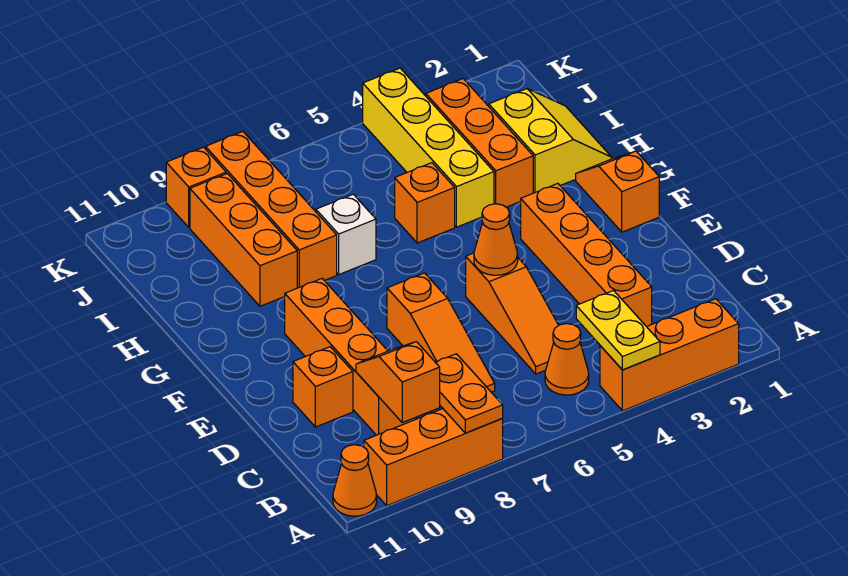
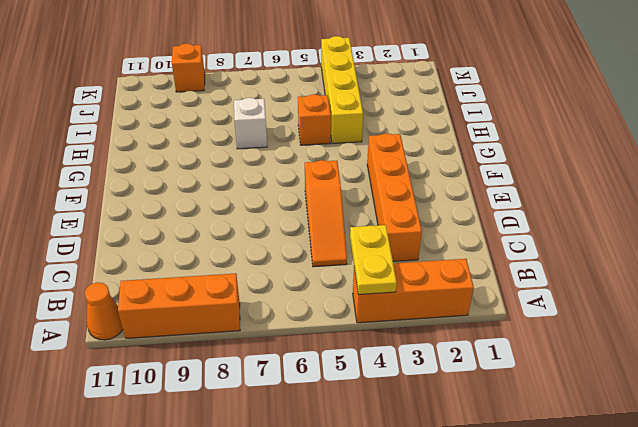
none -> orange cone B5 level 1
none -> orange slope C7:E7 level 1 top E
none -> orange brick C9:F9 level 1

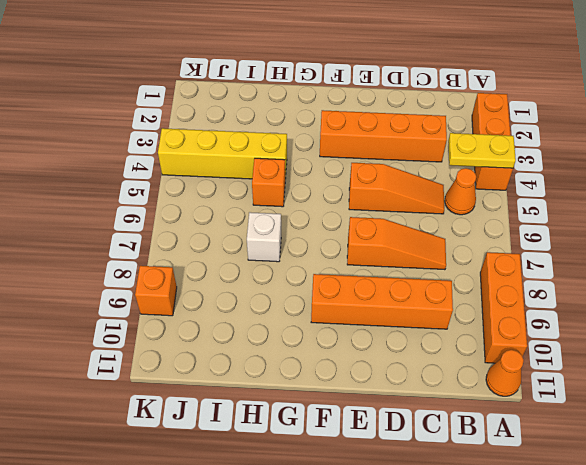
none -> orange brick D10 level 1
none -> orange slope F1:G1 level 1 top F
none -> yellow slope H1:I2 level 1 top 2

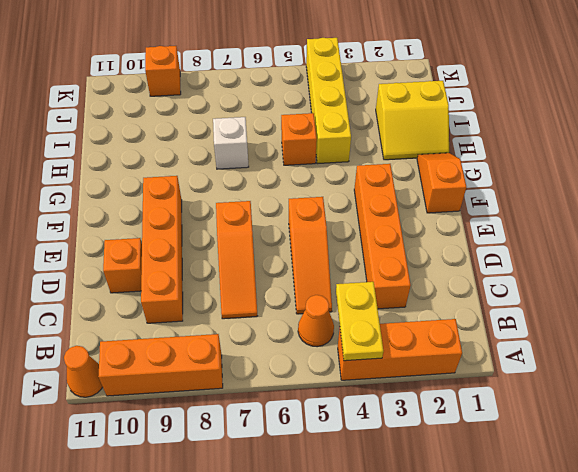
yellow slope H1:I2 level 1 top I -> yellow slope H1:I2 level 1 top 2
none -> orange brick H3:J3 level 1
none -> orange brick H8:K8 level 1
none -> orange brick H9:J9 level 1

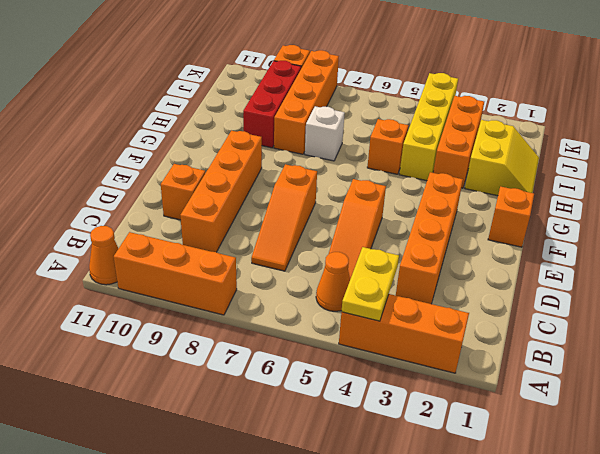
red brick H9:J9 level 1 -> orange brick H9:J9 level 1
none -> orange plate A8:B8 level 2
none -> orange slope B9:C9 level 2 top B
none -> orange cone E5 level 2

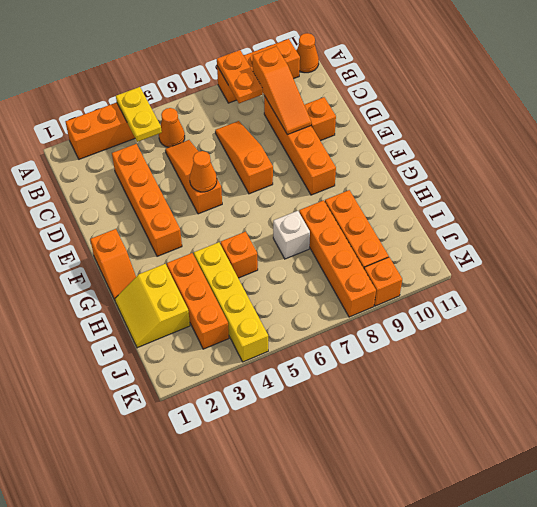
orange slope B9:D9 level 2 top B -> orange slope B9:C9 level 2 top B

